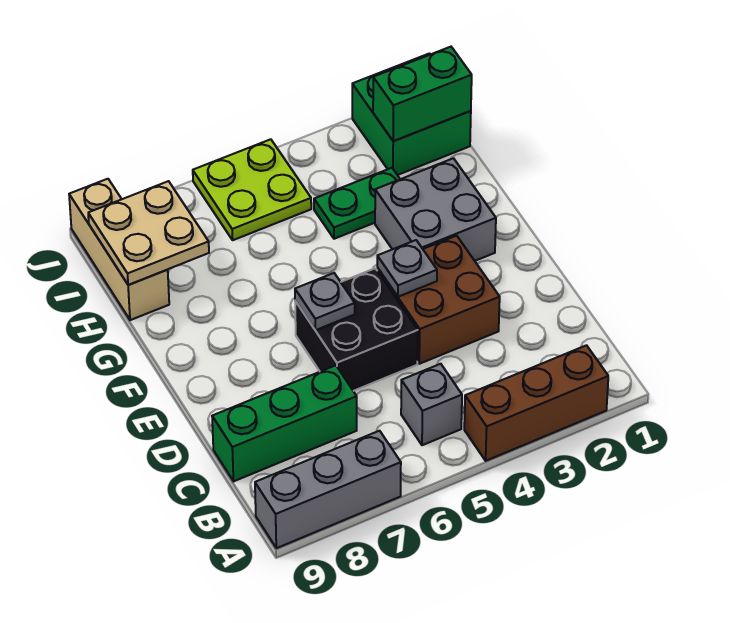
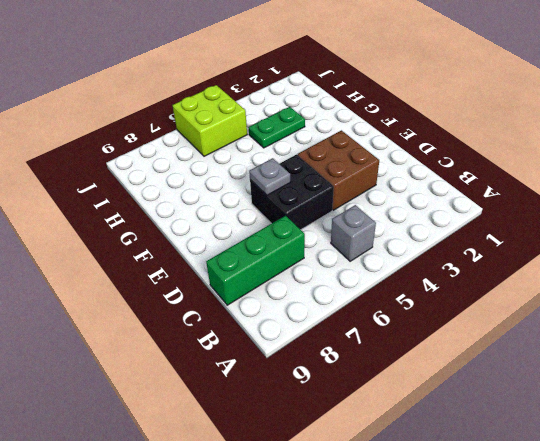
lime brick I5:J6 level 1 -> lime plate I5:J6 level 1
none -> brown brick A2:A4 level 1
none -> grey brick A7:A9 level 1
none -> grey brick F2:G3 level 1

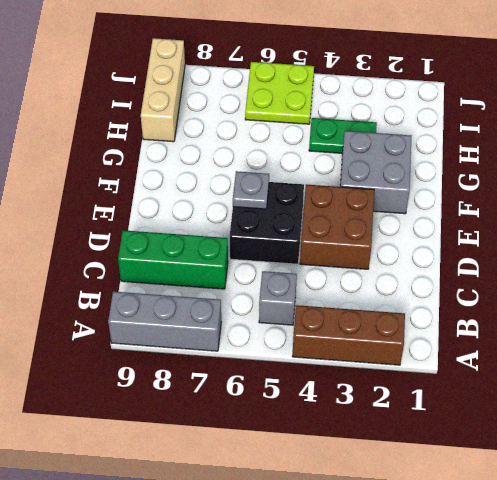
none -> green brick I1:J2 level 1
none -> grey plate E4 level 2
none -> tan plate H8:I9 level 2

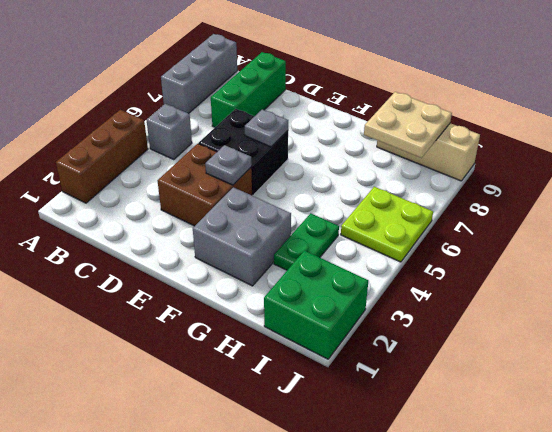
none -> green brick I1:I2 level 2

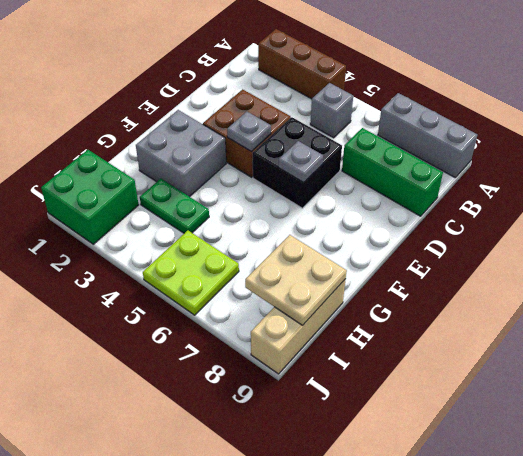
none -> green brick I1:I2 level 2

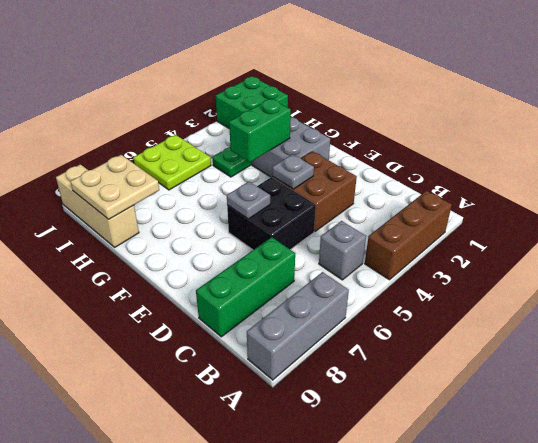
green brick G3:G4 level 2 -> green brick I1:I2 level 2

